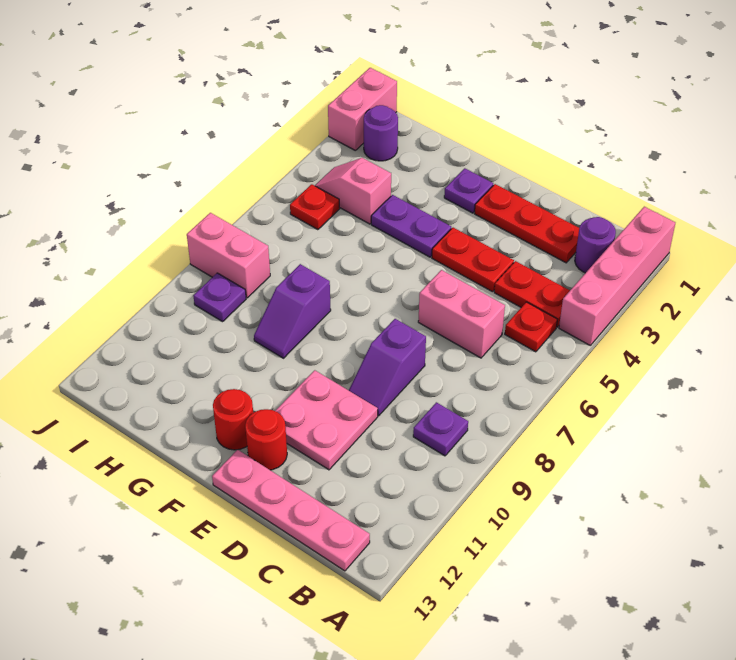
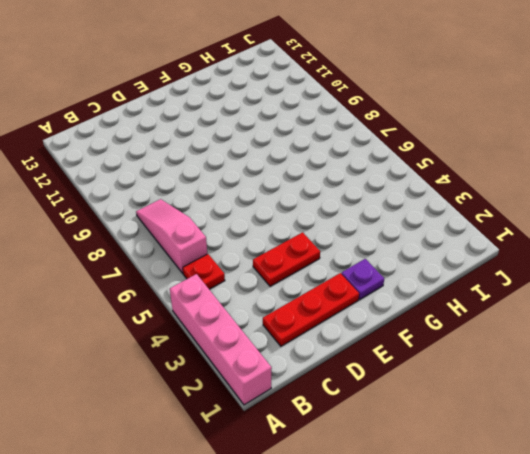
pink slope B6:B8 level 1 top 6 -> none
none -> purple round brick B2 level 1
none -> red plate B4:C4 level 1
none -> purple plate B9 level 1

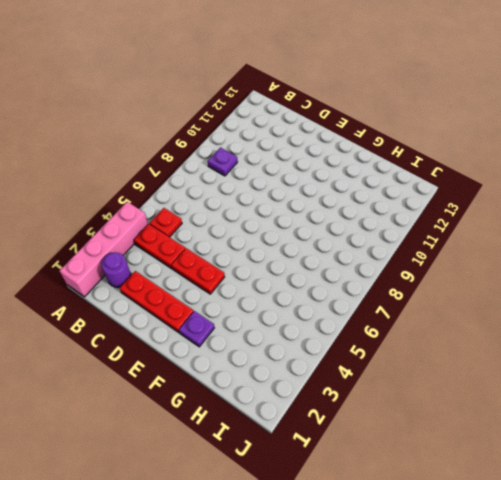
none -> pink plate B13:E13 level 1
none -> pink brick C6:D6 level 1
none -> purple slope D8:D9 level 1 top 8

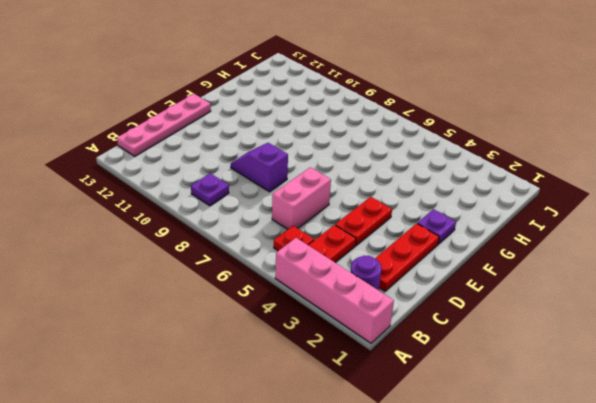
none -> pink plate D10:E11 level 1
none -> red round brick E12 level 1
none -> purple plate F4:G4 level 1

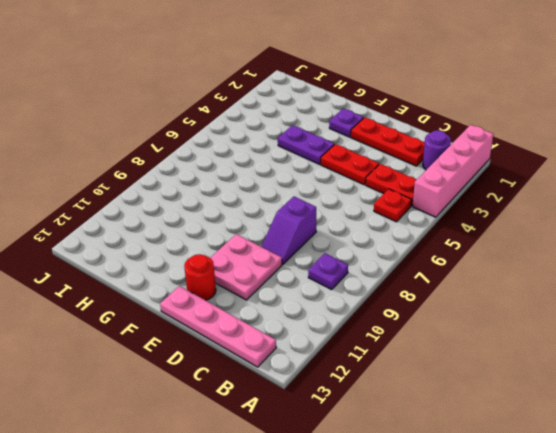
none -> pink brick C6:D6 level 1
none -> red round brick F12 level 1
none -> purple slope G8:G9 level 1 top 8

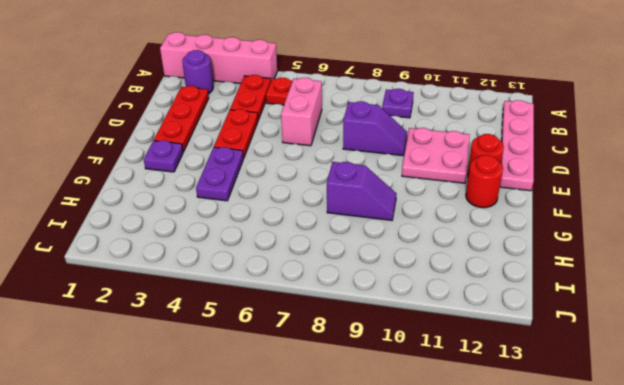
none -> pink slope H4:I4 level 1 top H
none -> purple round brick I2 level 1
none -> red plate I5 level 1

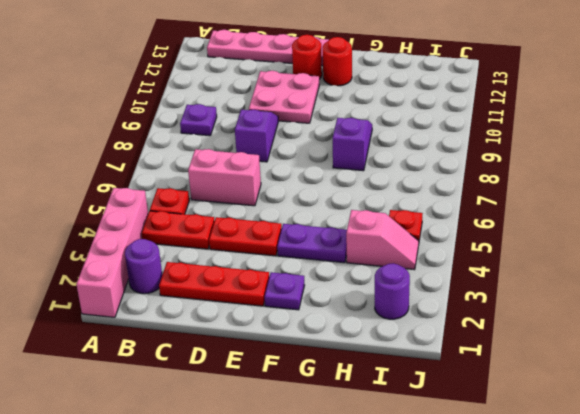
none -> pink brick I8:J8 level 1
none -> purple plate I9 level 1
none -> pink brick J1:J2 level 1

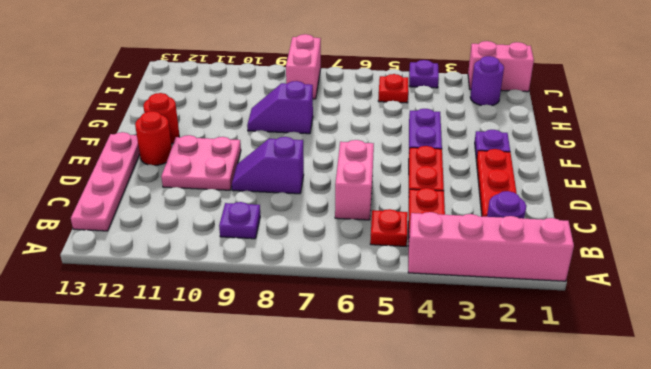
purple plate J4 level 1 -> purple plate I9 level 1
none -> pink slope H4:I4 level 1 top H

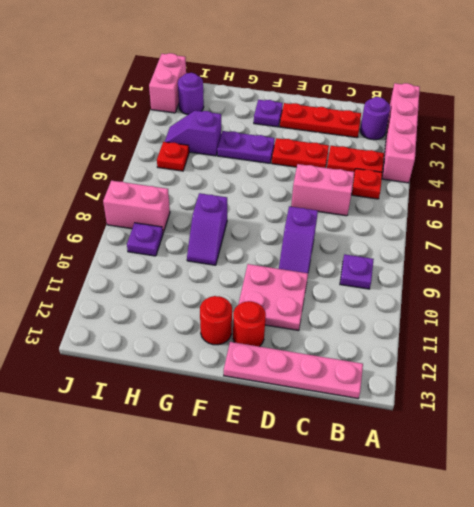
purple slope H4:I4 level 1 top H -> pink slope H4:I4 level 1 top H

